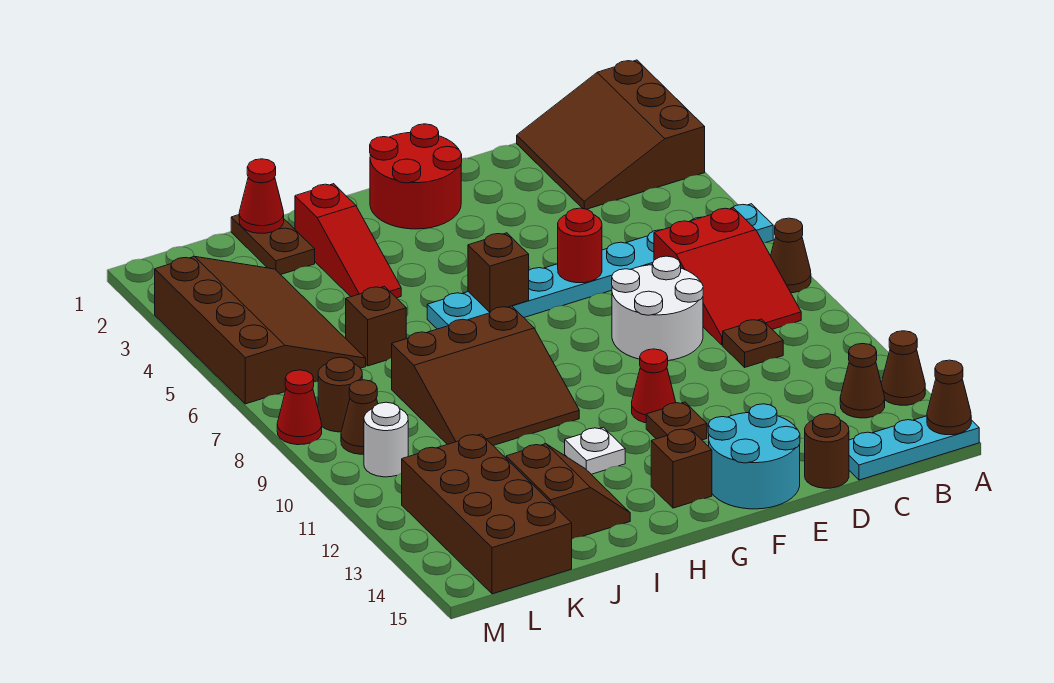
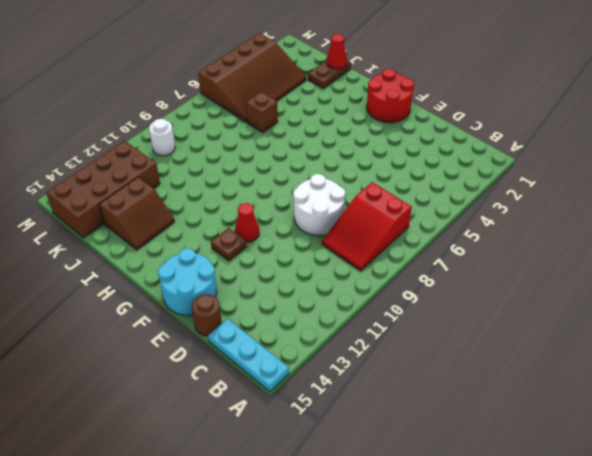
none -> brown slope A1:C3 level 1 top A
none -> cyan plate A6:H6 level 1
none -> brown cone A8 level 1
none -> brown cone A13 level 1

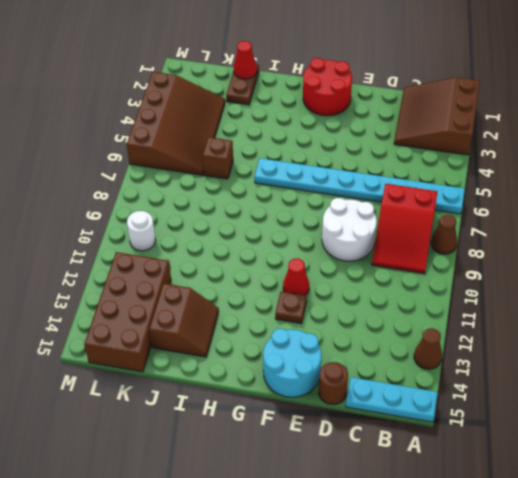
none -> brown cone B13 level 1
none -> brown plate C10 level 1
none -> brown brick G14 level 1
none -> brown slope H8:J10 level 1 top 8

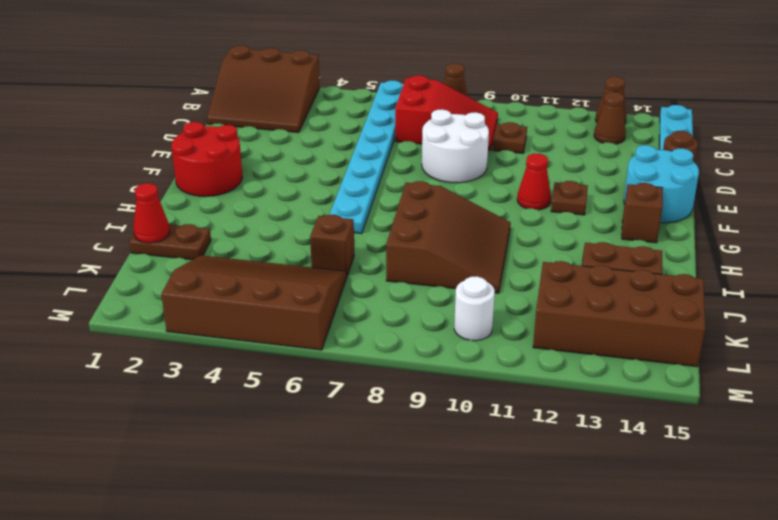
none -> white plate H12 level 1
none -> red slope I2:I4 level 1 top 2
none -> brown round brick L8 level 1
none -> brown cone L9 level 1

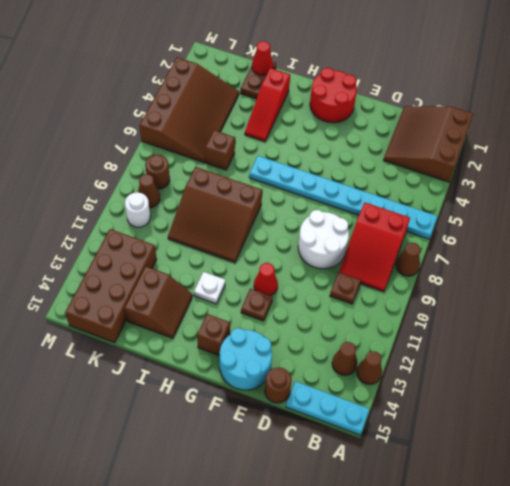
none -> red cone M8 level 1
none -> brown cone A15 level 2
none -> red round brick E6 level 2
none -> brown brick G6 level 2

